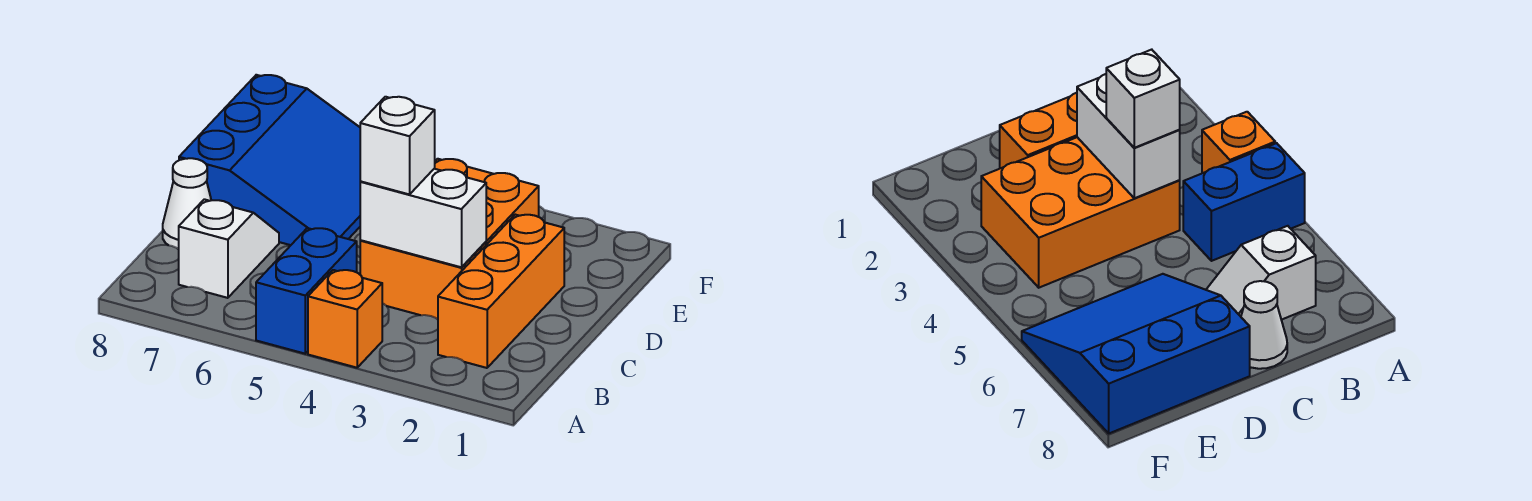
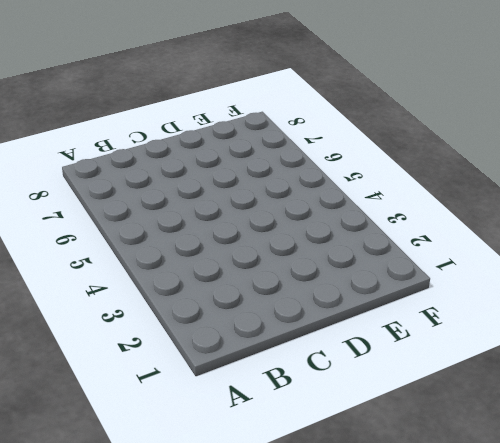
none -> orange brick A4 level 1
none -> blue brick A5:B5 level 1

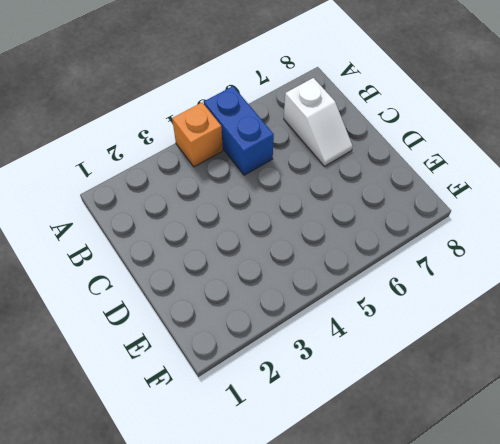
none -> orange brick B2:D2 level 1
none -> orange brick C3:E4 level 1

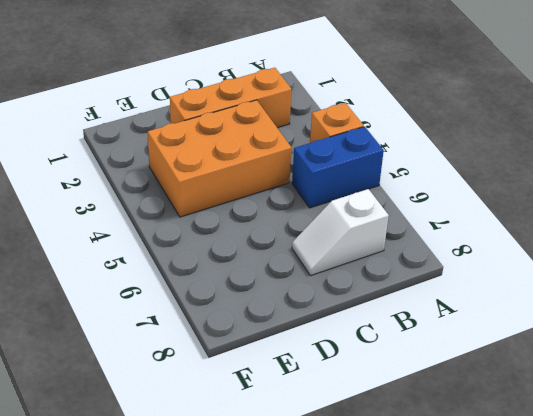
none -> white cone C8 level 1
none -> blue slope D6:F8 level 1 top 8

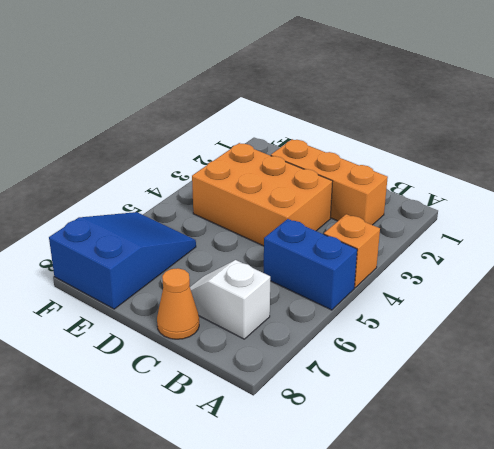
orange cone C8 level 1 -> white cone C8 level 1
blue slope E6:F8 level 1 top 8 -> blue slope D6:F8 level 1 top 8
none -> white brick C3:C4 level 2
none -> white brick C4 level 3

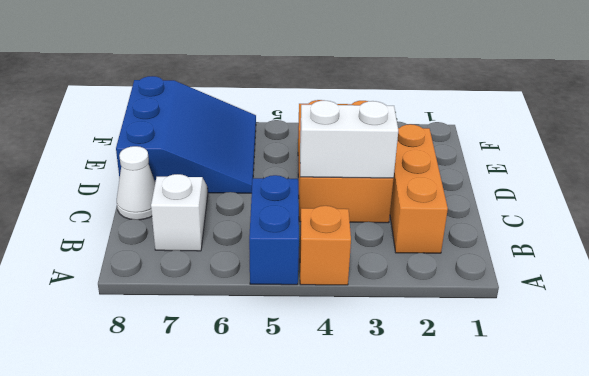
none -> white brick C4 level 3

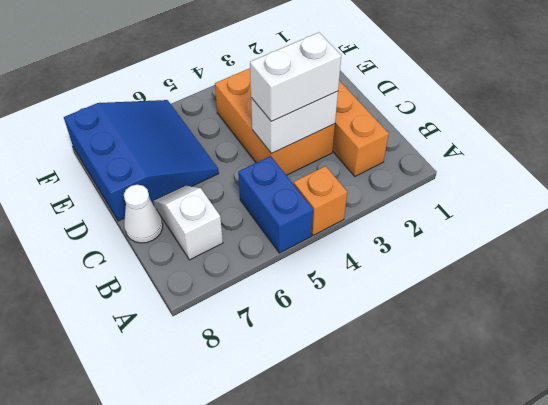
white brick C3:C4 level 3 -> white brick C4 level 3

